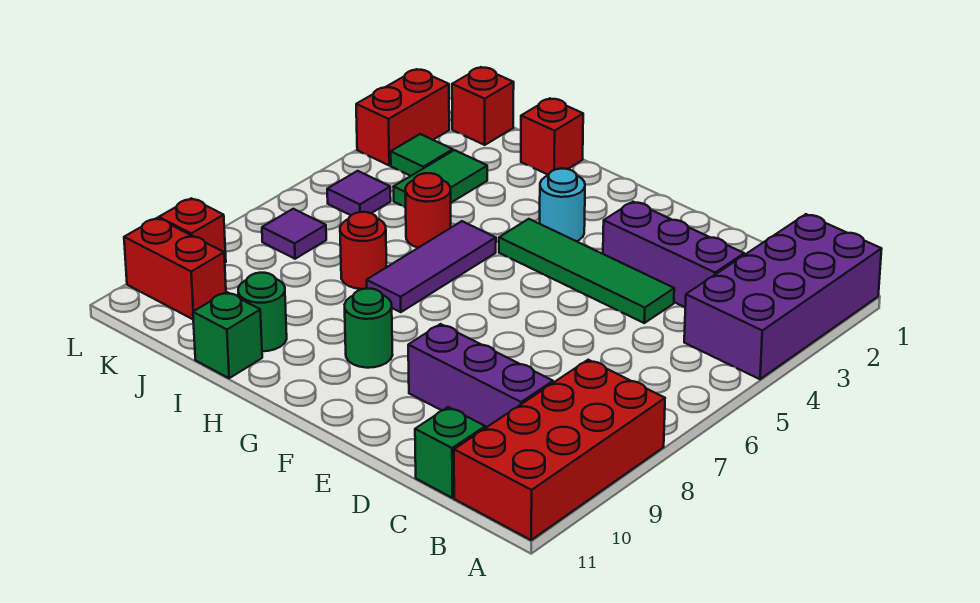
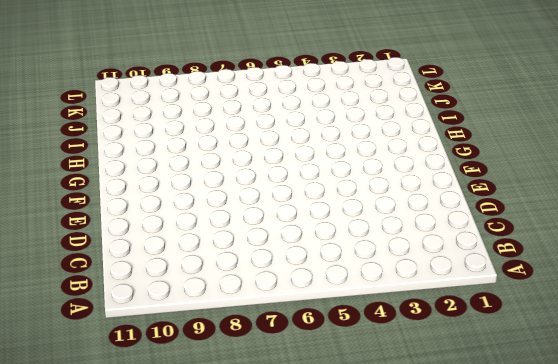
none -> purple brick A1:B4 level 1
none -> red brick A8:B11 level 1
none -> purple brick C3:E3 level 1

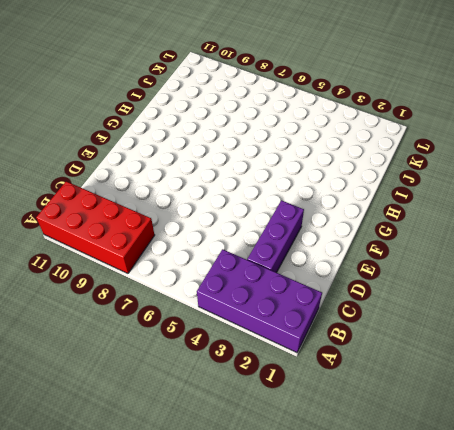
none -> purple brick C9:E9 level 1
none -> green brick C11 level 1
none -> green tile D4:G4 level 1

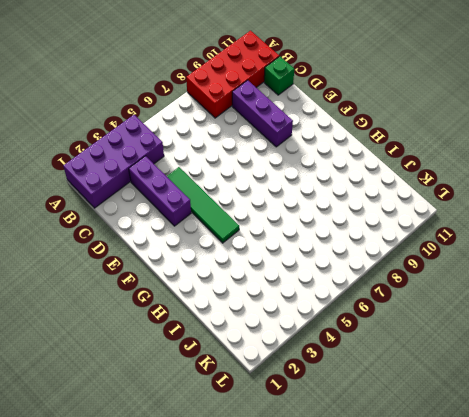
none -> cyan round brick G3 level 1
none -> green round brick G9 level 1
none -> purple tile H5:H7 level 1

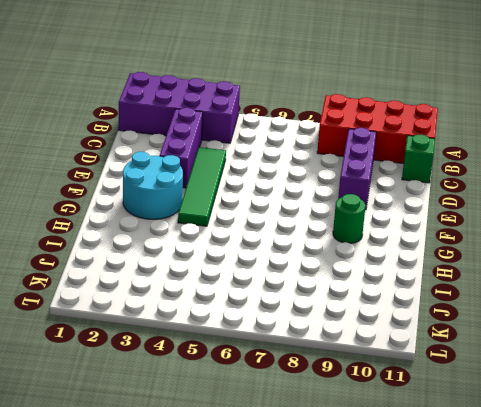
cyan round brick F2:G3 level 1 -> cyan round brick G3 level 1
none -> purple tile H5:H7 level 1
none -> red brick I1 level 1
none -> red round brick I5 level 1

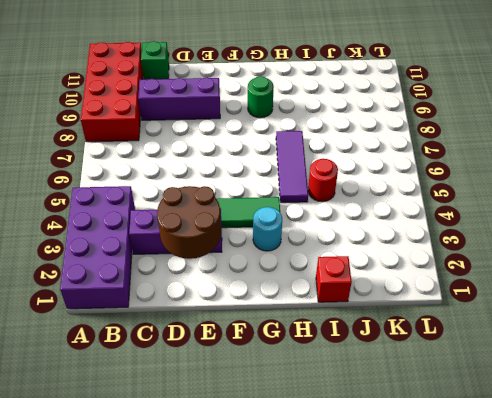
brown round brick D2:E3 level 2 -> none
none -> red round brick I7 level 1
none -> green round brick I10 level 1
none -> green brick I11 level 1

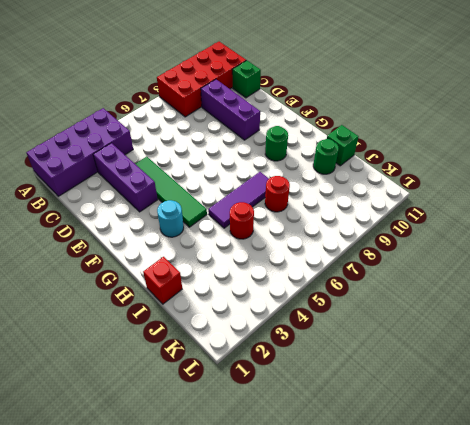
none -> green tile J3:J4 level 1
none -> red brick K1 level 1
none -> green tile K3 level 1

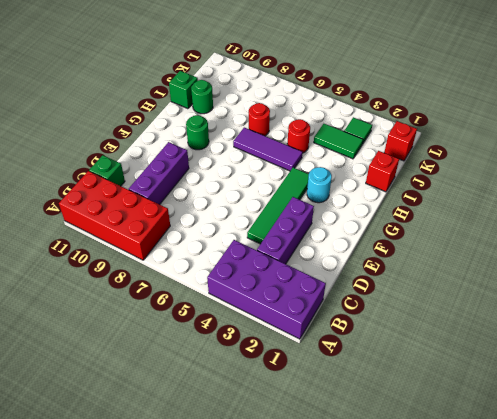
none -> purple tile K5 level 1
none -> purple tile K7 level 1
none -> red brick K10:L10 level 1

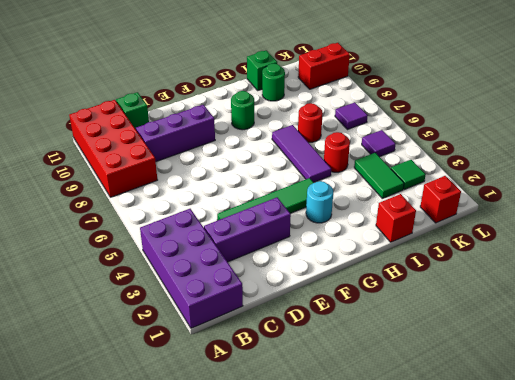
none -> red brick L2:L3 level 1
none -> red brick L9 level 1

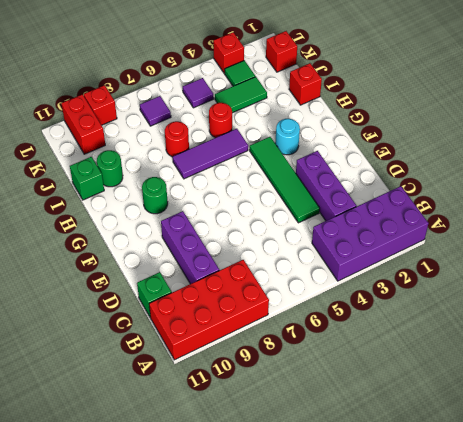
red brick L3 level 1 -> red brick L2:L3 level 1

